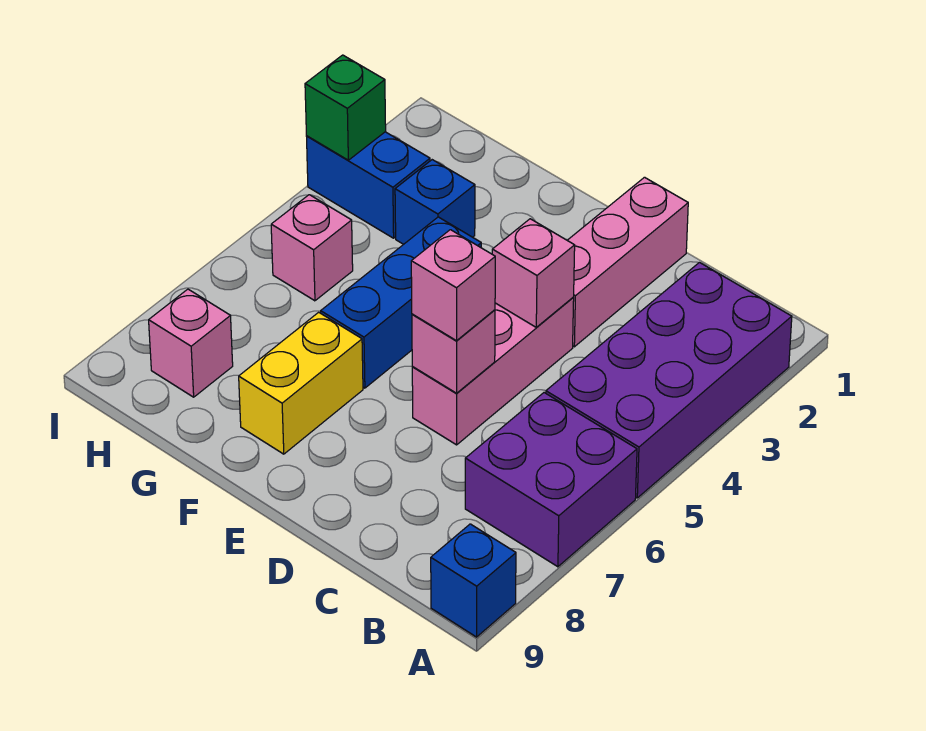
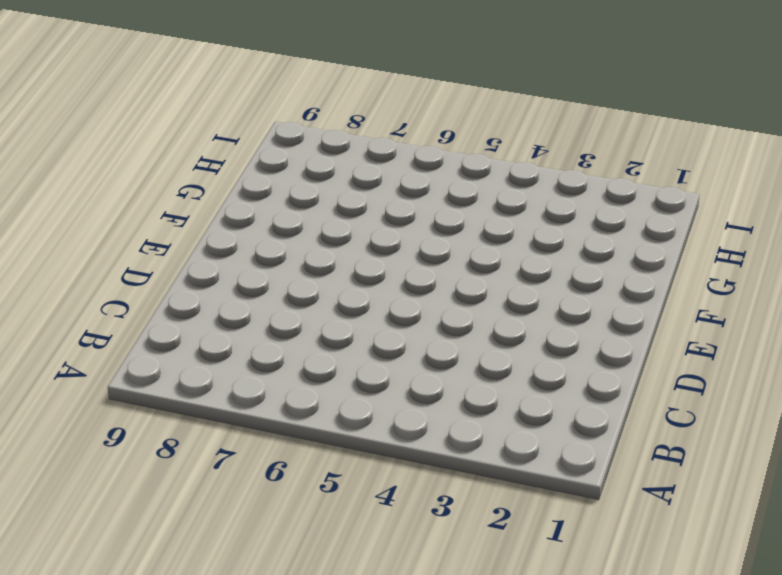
none -> purple brick A2:B5 level 1
none -> purple brick A6:B7 level 1
none -> blue brick A9 level 1

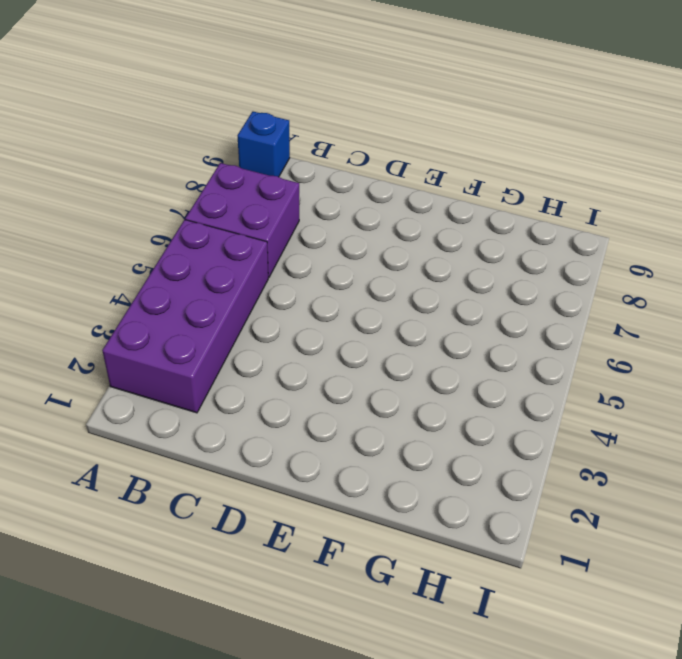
none -> pink brick D1:D3 level 1
none -> pink brick D4:D6 level 1
none -> blue brick F4:F6 level 1

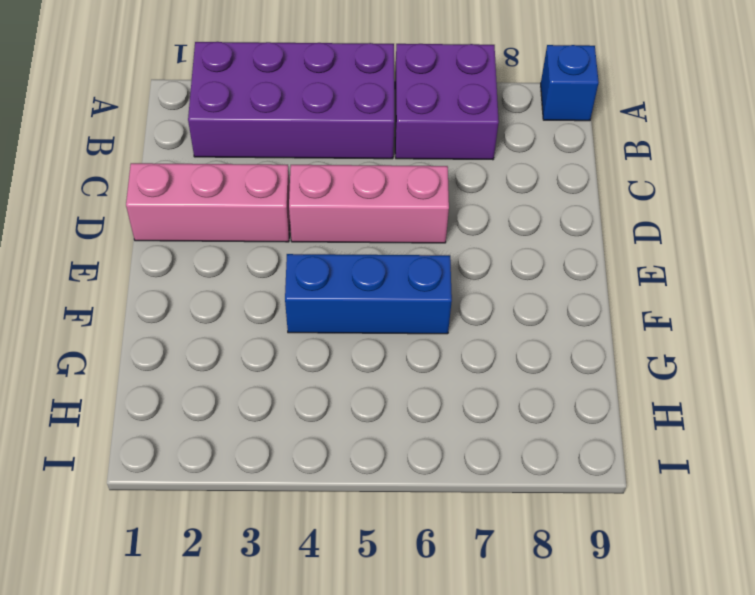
none -> yellow brick F7:F8 level 1
none -> blue brick G3 level 1
none -> blue brick H3:I3 level 1

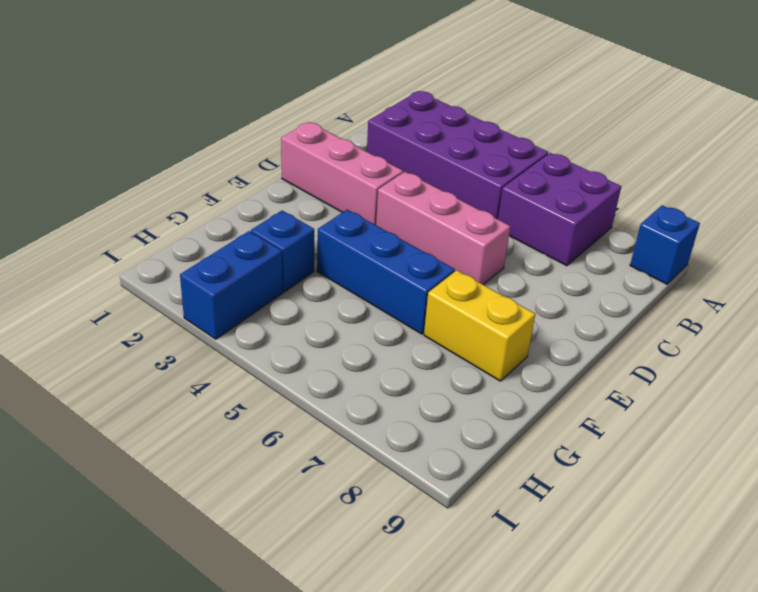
none -> pink brick H5 level 1
none -> pink brick H8 level 1
none -> pink brick D4 level 2

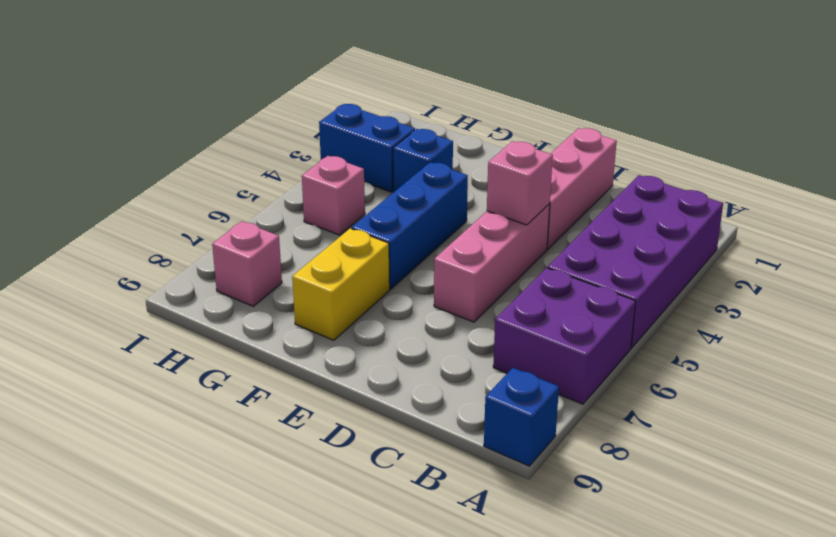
none -> pink brick D6 level 2
none -> green brick I3 level 2
none -> pink brick D6 level 3

